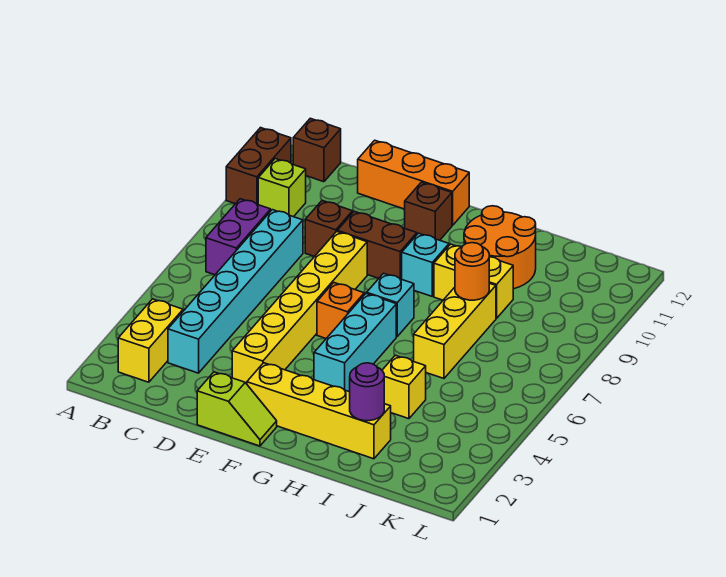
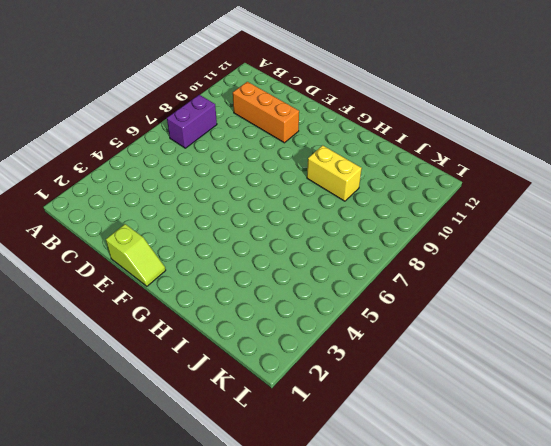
orange brick C10:E10 level 1 -> orange brick D12:F12 level 1
none -> brown brick A10:A11 level 1
none -> yellow brick B2:B3 level 1
none -> lime brick B10 level 1

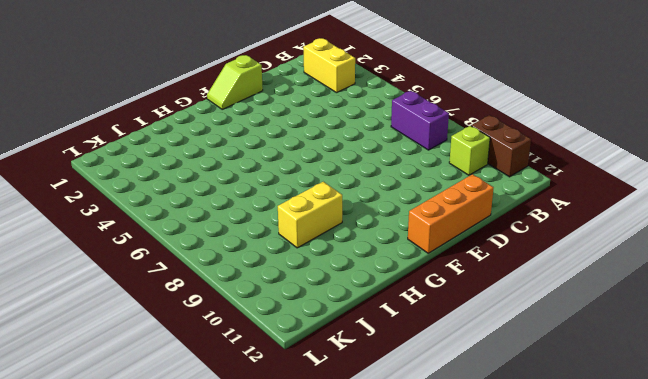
none -> brown brick B12 level 1
none -> cyan brick C3:C8 level 1
none -> brown brick D9 level 1

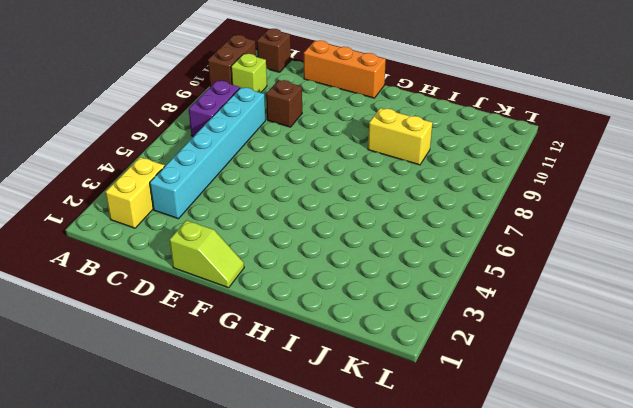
none -> yellow brick E3:E8 level 1
none -> brown brick E9:F9 level 1
none -> yellow brick F2:I2 level 1

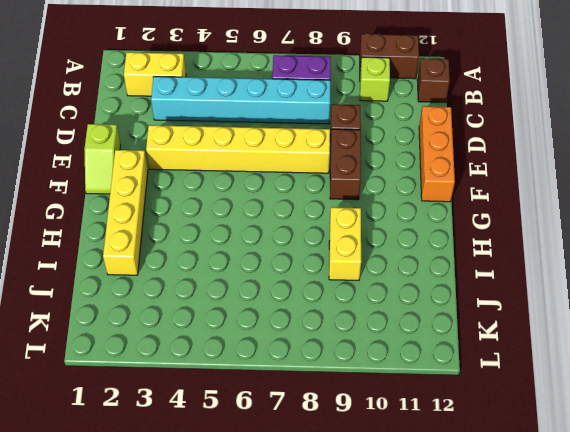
none -> orange brick F6 level 1
none -> brown brick F11 level 1
none -> cyan brick G4:G6 level 1

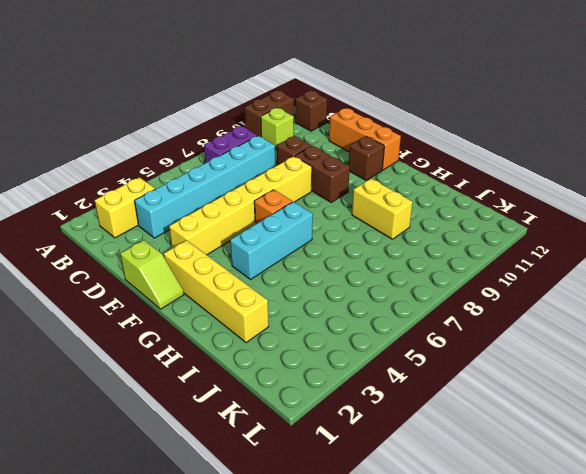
none -> cyan brick G7 level 1
none -> cyan brick G9 level 1
none -> orange round brick H10:I11 level 1

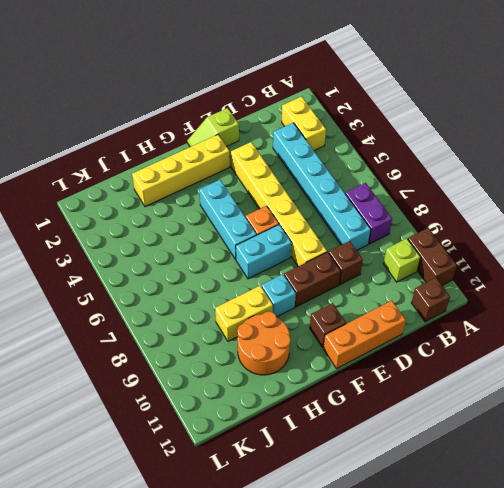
cyan brick F7:G7 level 1 -> cyan brick G7 level 1
none -> yellow brick I4 level 1
none -> yellow brick I6:I8 level 1
none -> purple round brick I2 level 2

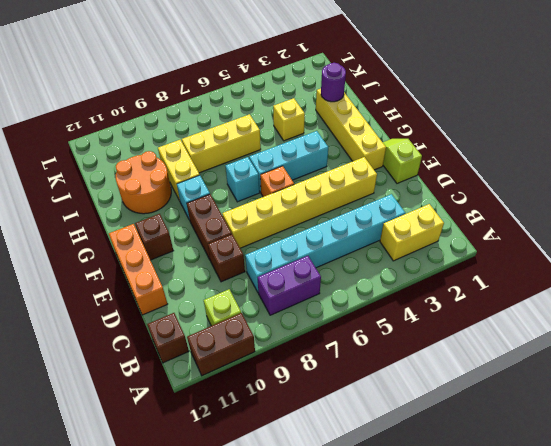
none -> orange round brick I8 level 2

